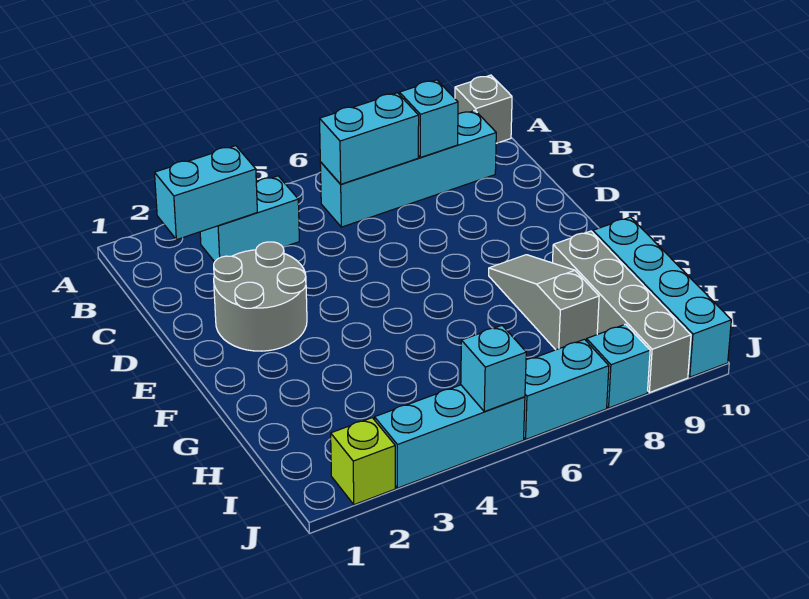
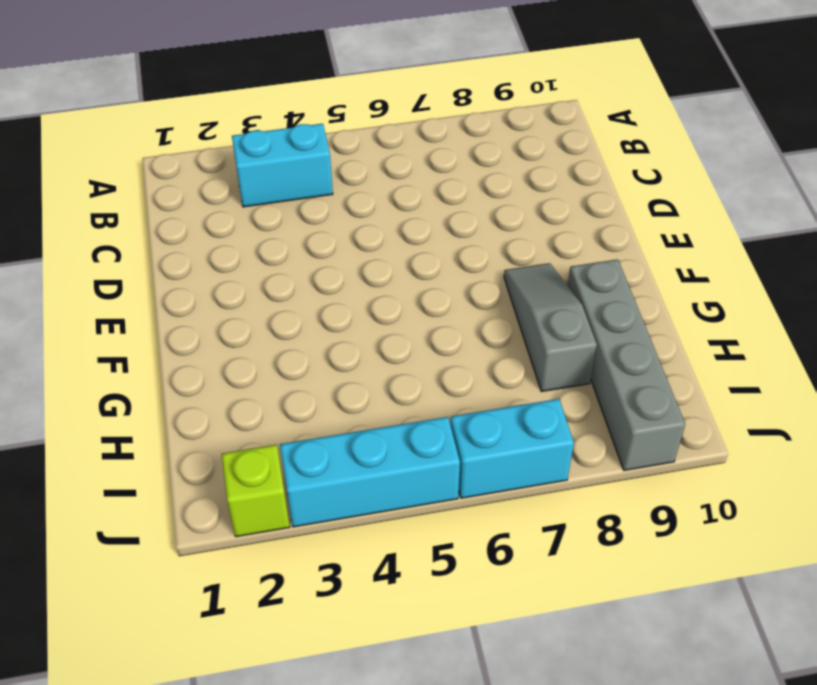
none -> grey brick A10 level 1
none -> cyan brick B6:B9 level 1
none -> grey round brick D2:E3 level 1

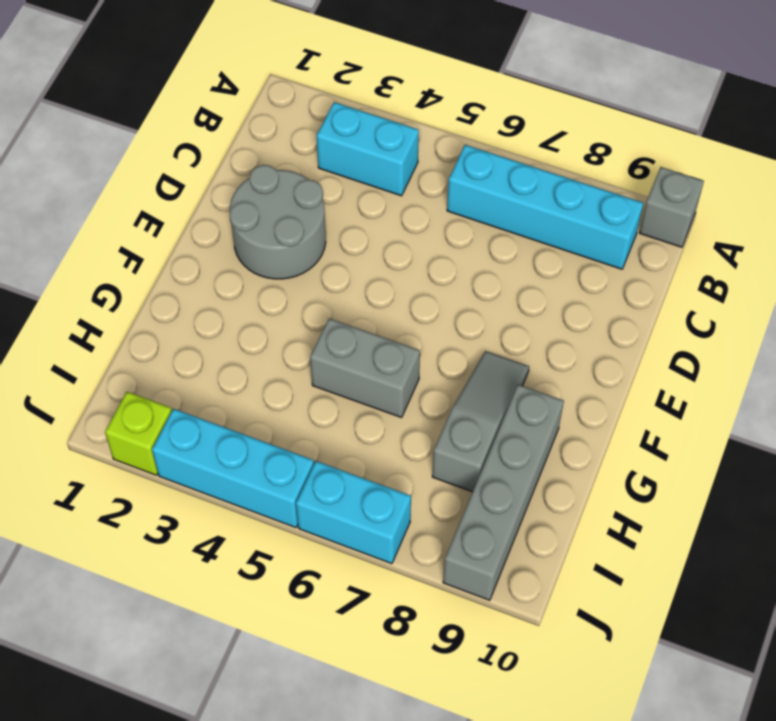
grey brick G5:G6 level 1 -> none
none -> cyan brick G10:J10 level 1
none -> cyan brick J8 level 1
none -> cyan brick B2:B3 level 2

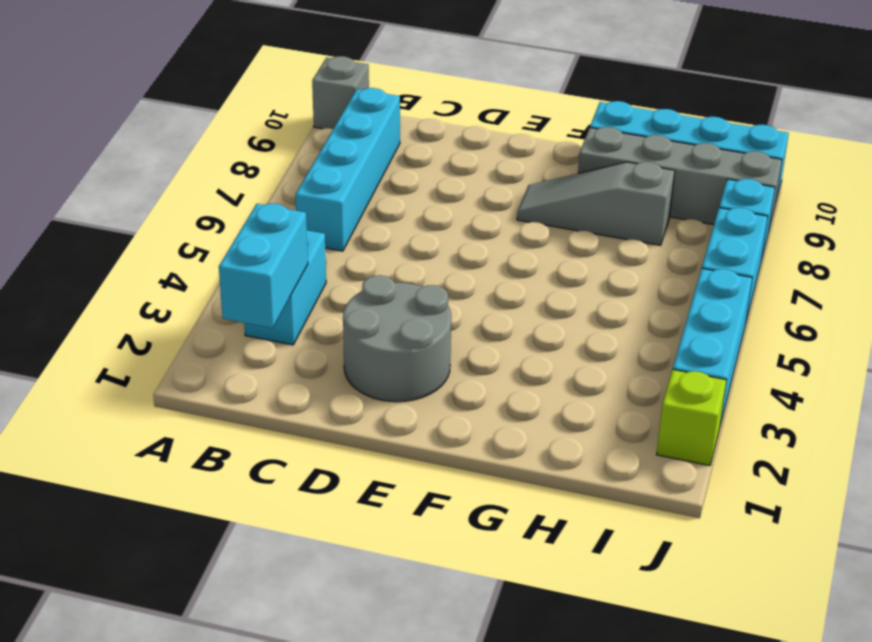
none -> cyan brick B6:B7 level 2
none -> cyan brick B8 level 2
none -> cyan brick J5 level 2

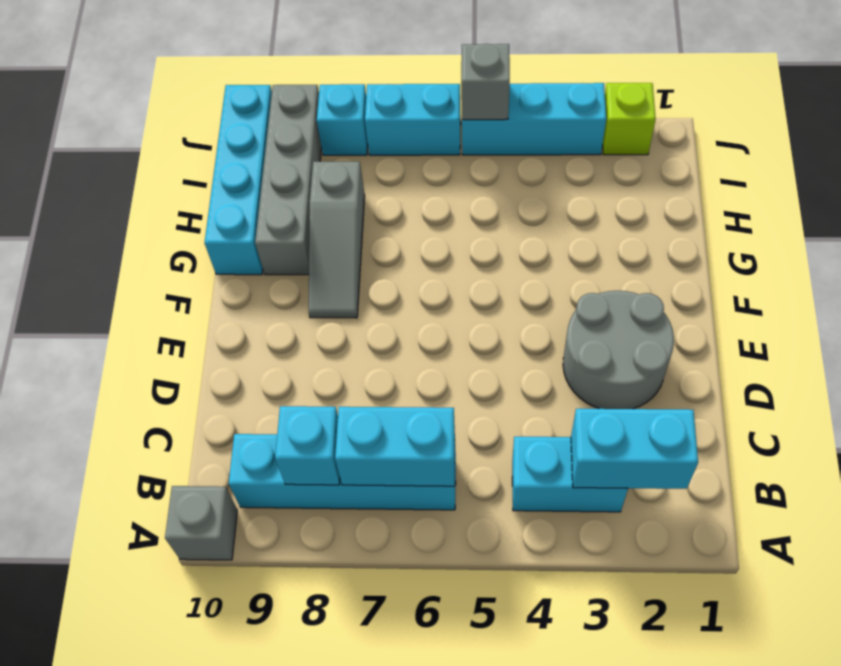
grey brick J5 level 2 -> cyan brick J5 level 2

